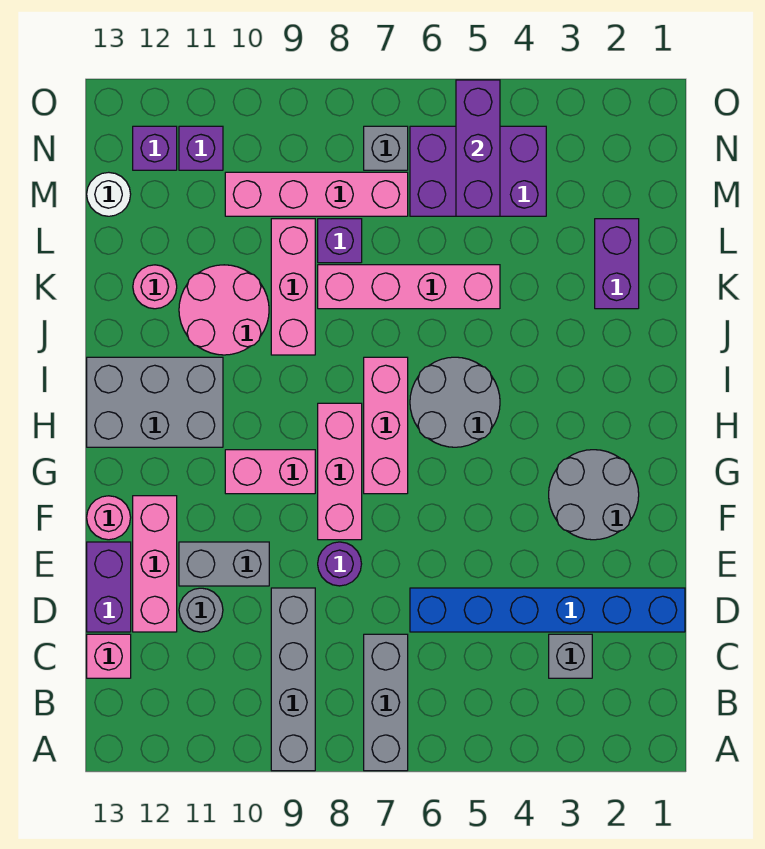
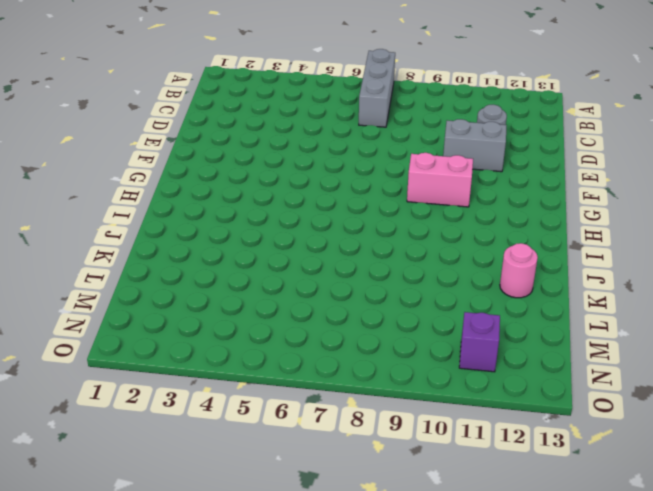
none -> grey brick A9:D9 level 1
none -> grey brick C3 level 1
none -> pink brick C13 level 1
none -> blue brick D1:D6 level 1

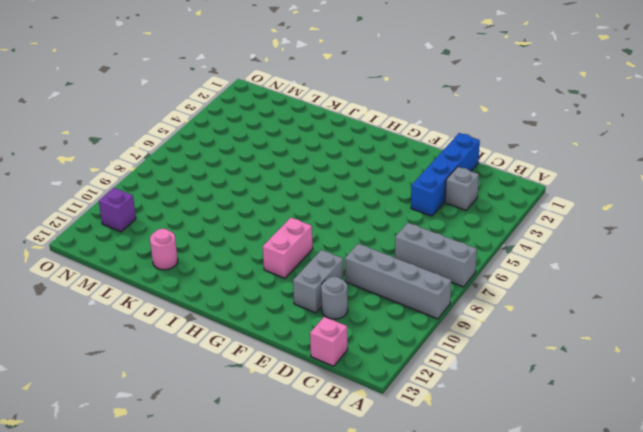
blue brick D1:D4 level 1 -> blue brick D1:D6 level 1
none -> pink brick D12:F12 level 1
none -> purple brick D13:E13 level 1
none -> purple round brick E8 level 1
none -> grey round brick F2:G3 level 1

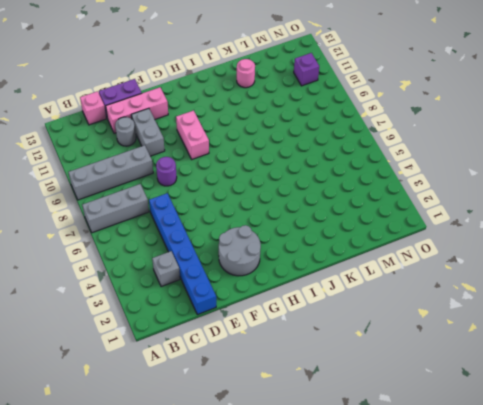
none -> pink brick F8:H8 level 1
none -> pink round brick F13 level 1
none -> pink brick G7:I7 level 1
none -> grey round brick H5:I6 level 1

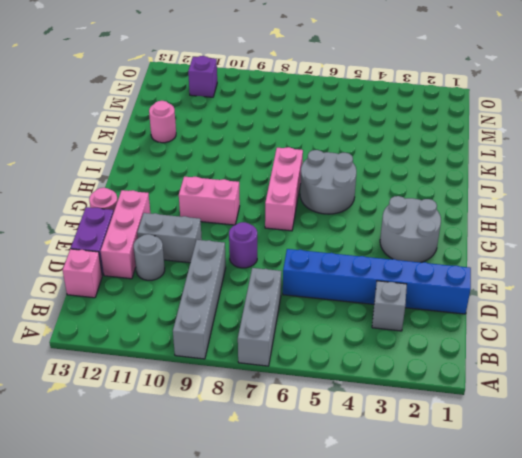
none -> pink brick F8:H8 level 1
none -> grey brick H11:I13 level 1
none -> pink brick J9:L9 level 1
none -> pink round brick J10:K11 level 1

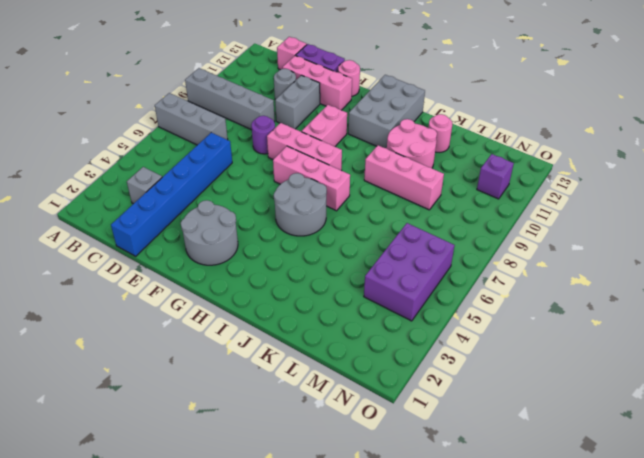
none -> purple brick K2:L2 level 1
none -> pink brick K5:K8 level 1
none -> purple brick L8 level 1
none -> pink brick M7:M10 level 1

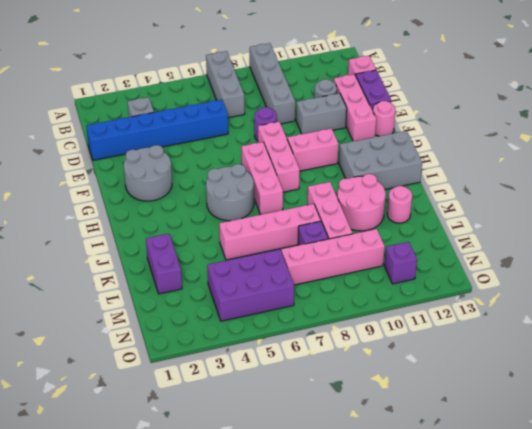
none -> white round brick M13 level 1
none -> grey brick N7 level 1
none -> purple brick N12 level 1
none -> purple brick M5:O5 level 2

